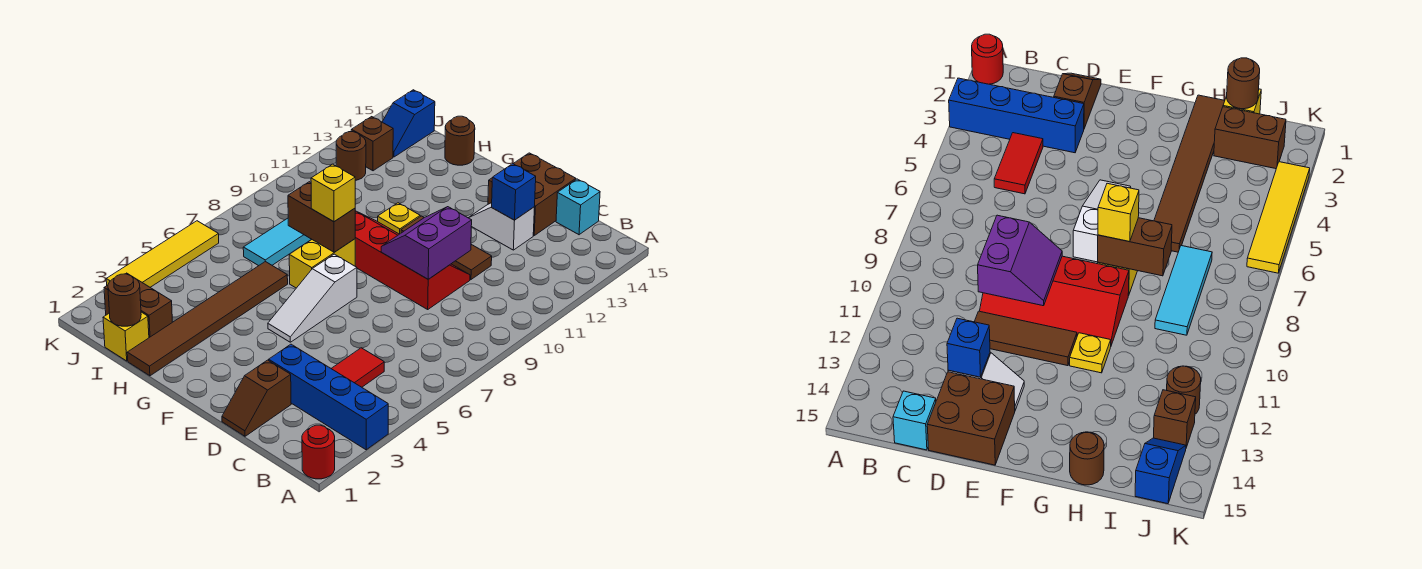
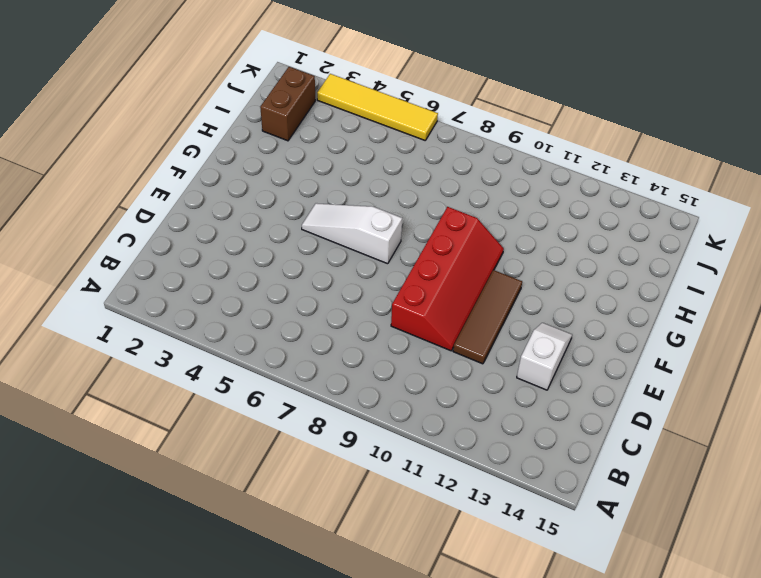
none -> red round brick A1 level 1
none -> blue brick A3:D3 level 1
none -> red tile C4:C5 level 1

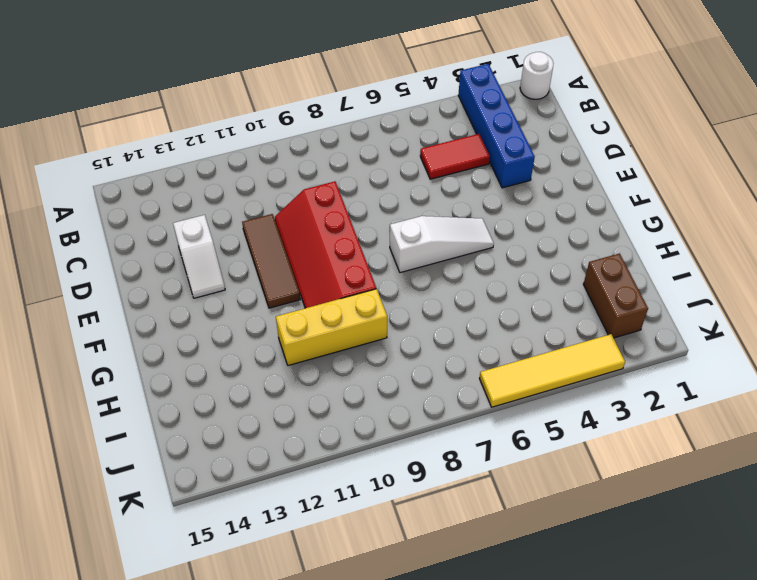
white round brick A1 level 1 -> red round brick A1 level 1
yellow brick H9:H11 level 1 -> none
none -> cyan brick C15 level 1
none -> brown slope D1:D2 level 1 top 2
none -> brown brick D14:E15 level 1

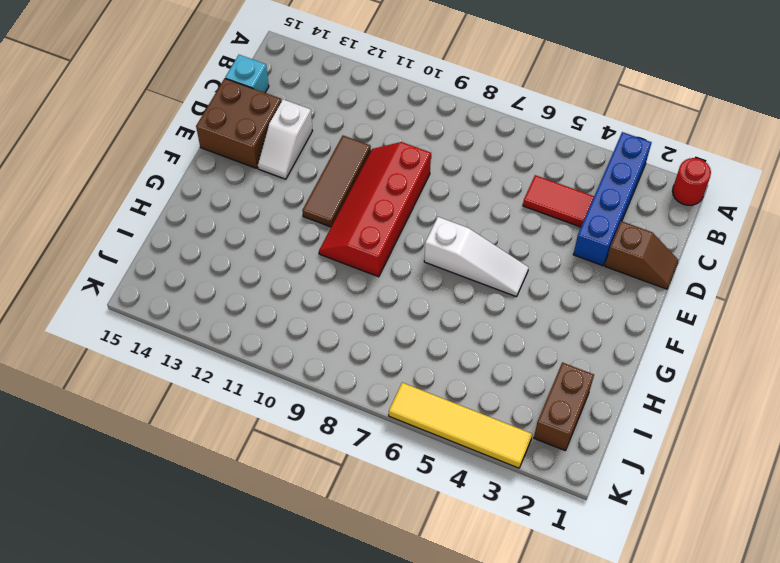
none -> yellow brick G7:G8 level 1
none -> yellow plate G11 level 1
none -> brown tile H1:H6 level 1

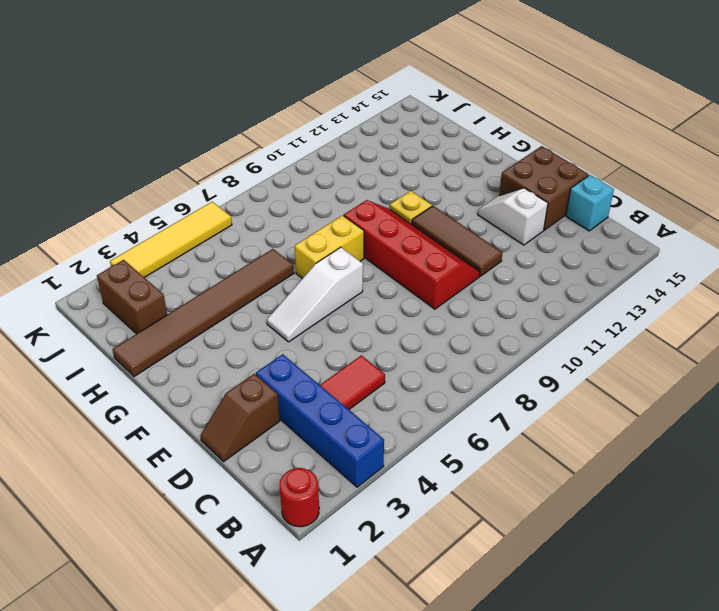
none -> brown round brick H15 level 1
none -> yellow brick I1 level 1
none -> cyan tile I7:I9 level 1

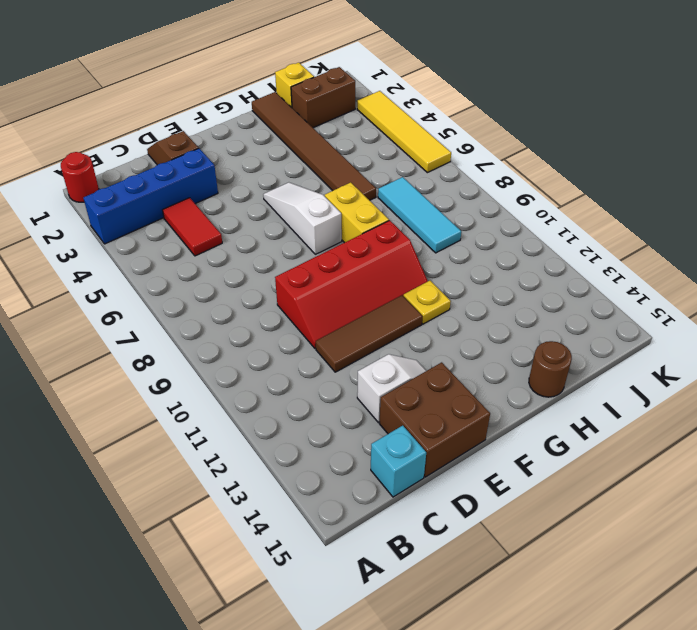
none -> brown round brick J12 level 1
none -> brown brick J13 level 1
none -> blue slope J14:J15 level 1 top 15

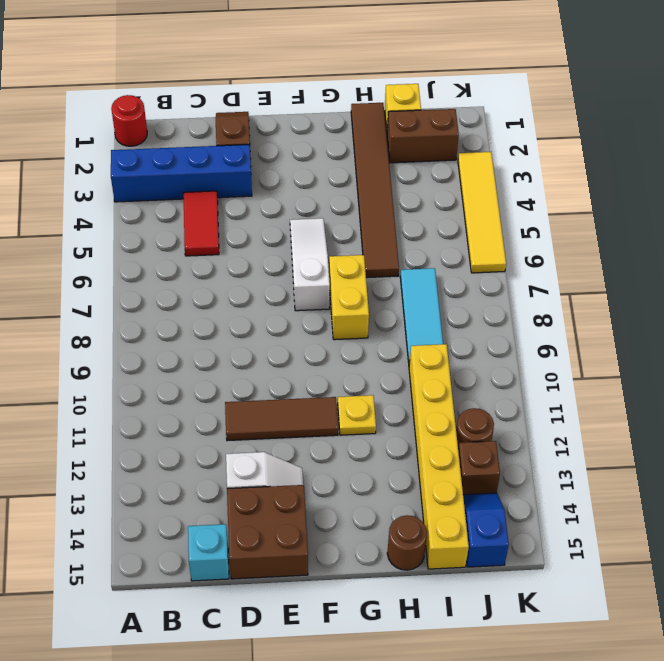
yellow brick I10:I15 level 1 -> none
none -> red slope D9:G10 level 1 top 9
none -> purple slope D9:E10 level 2 top D
none -> blue brick D13 level 2

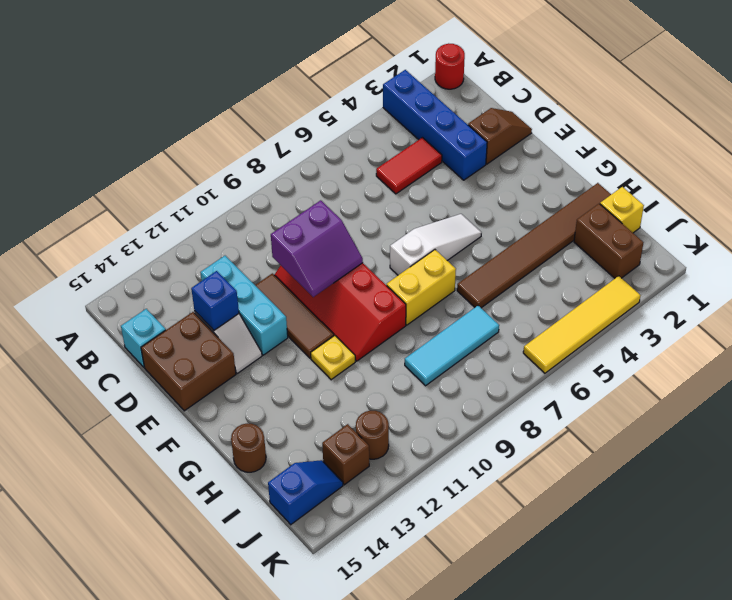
cyan brick C12:E12 level 1 -> none
none -> brown brick G8:H8 level 2
none -> brown round brick I1 level 2
none -> yellow brick G8 level 3

